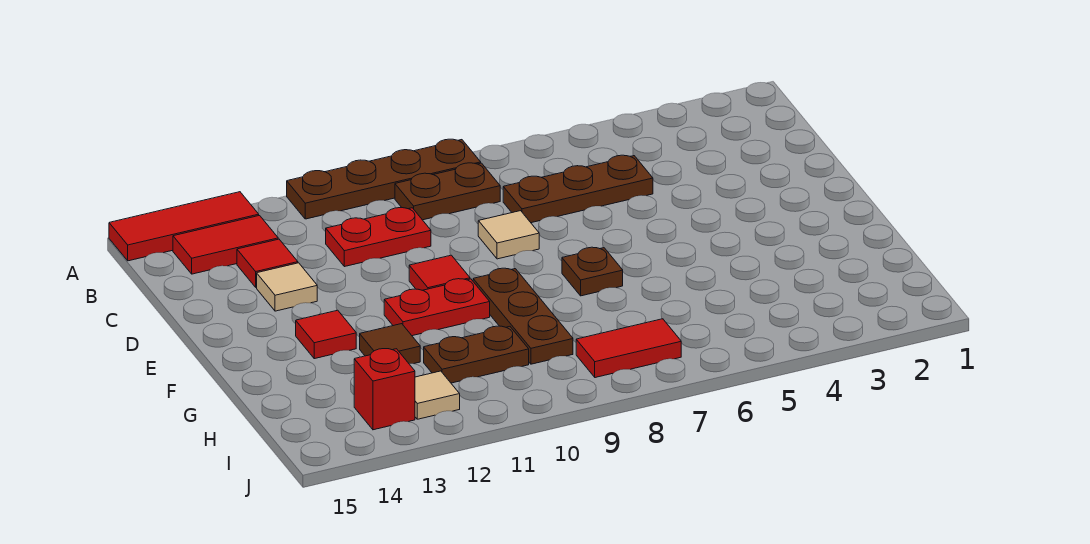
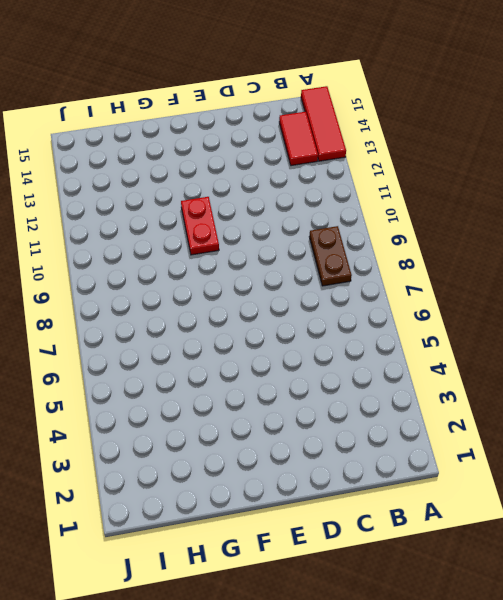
none -> brown plate A8:A11 level 1
none -> brown plate C5:C7 level 1
none -> red plate C10:C11 level 1

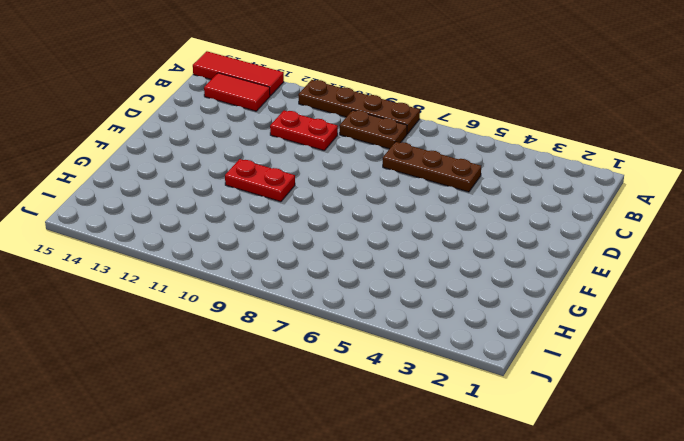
none -> red tile C13 level 1
none -> tan tile D8 level 1
none -> tan tile D13 level 1

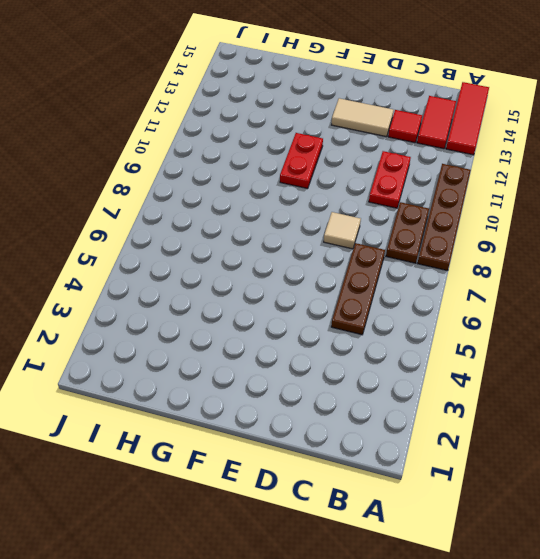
tan tile D13:E13 level 1 -> tan tile D13 level 1
none -> red tile E10 level 1
none -> brown plate F7 level 1
none -> brown plate F9:H9 level 1

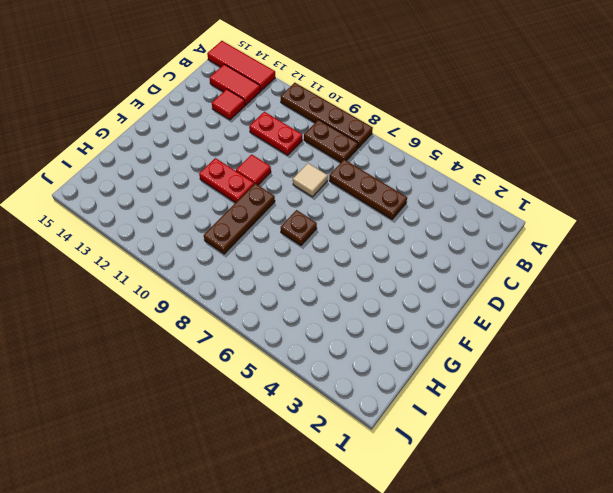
none -> tan tile D13 level 1
none -> red tile F13 level 1
none -> brown tile G12 level 1

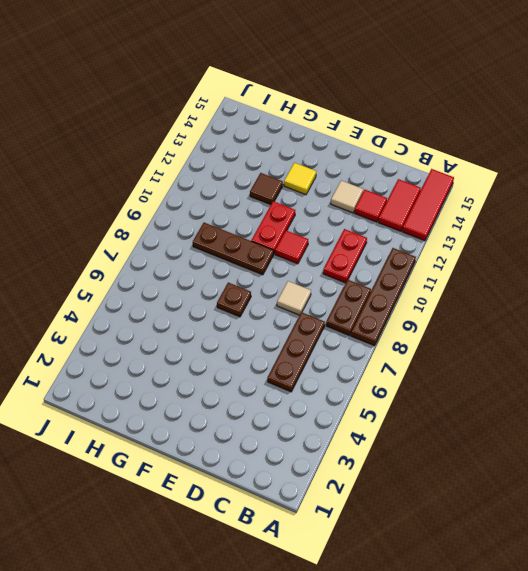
yellow tile F13 level 1 -> red tile F13 level 1
none -> brown plate H10:H11 level 1
none -> red tile I7:I8 level 1
none -> tan tile I12 level 1

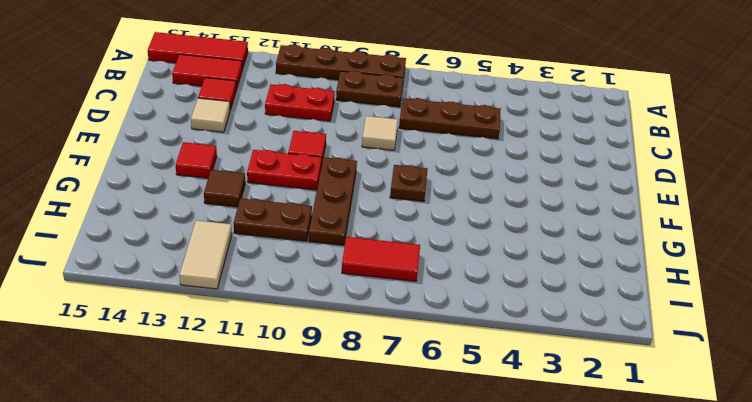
tan tile I12:J12 level 1 -> tan tile I12 level 1
none -> red brick I13 level 1

